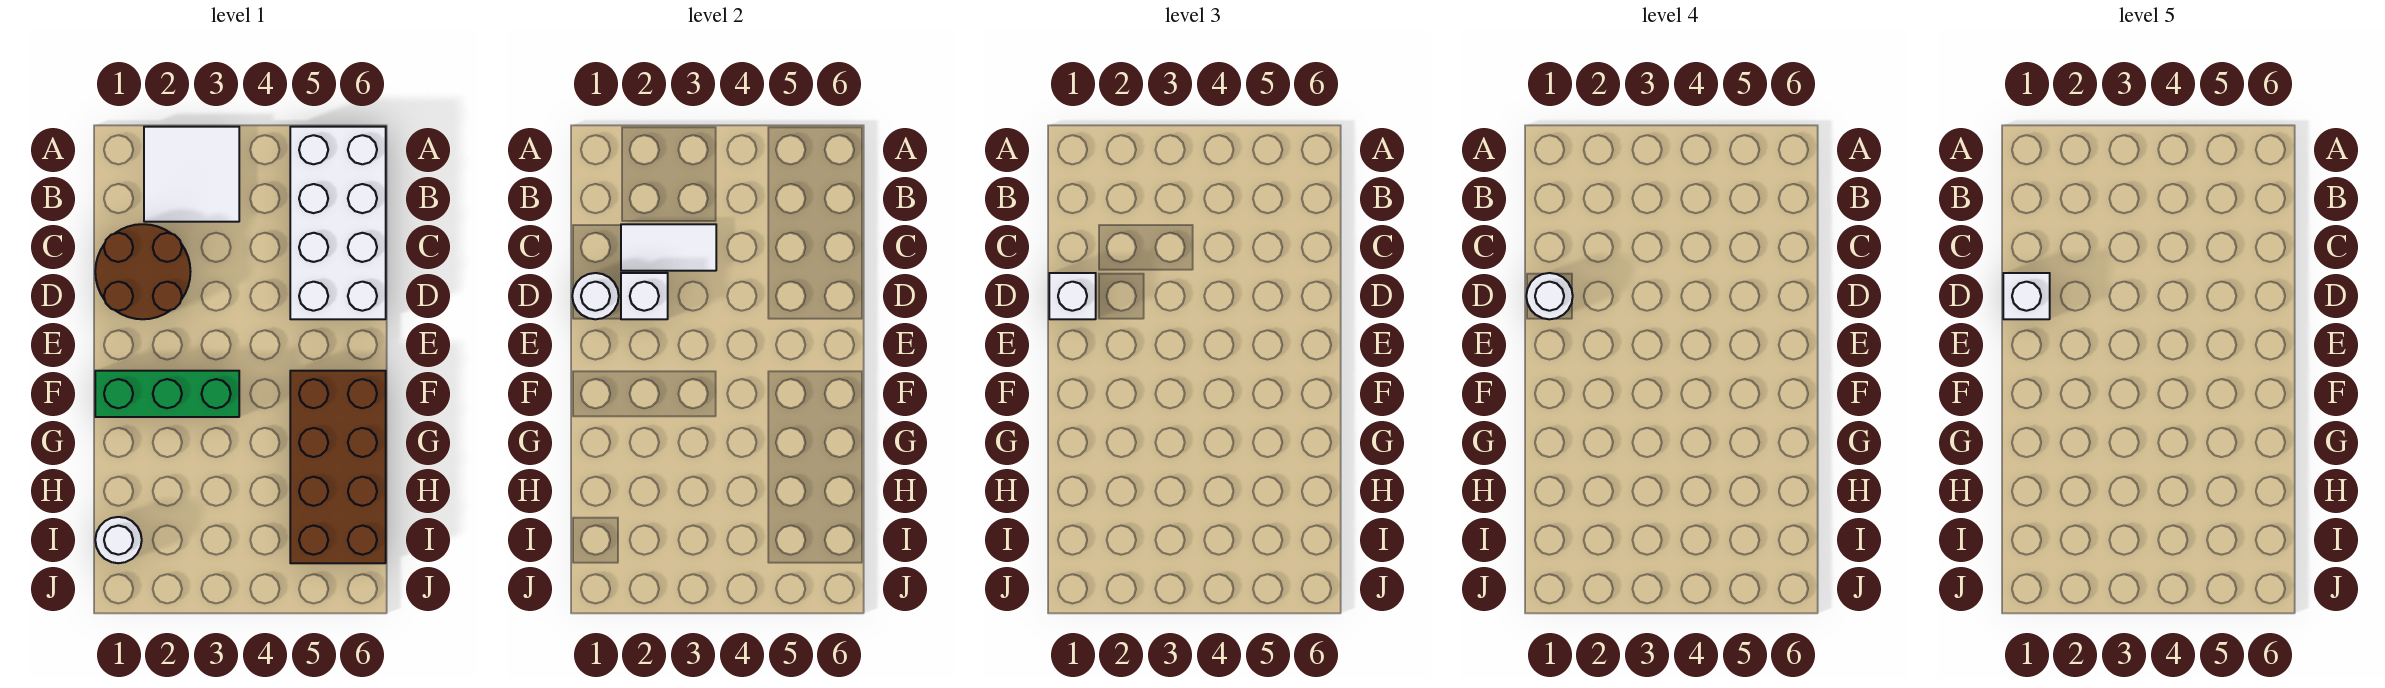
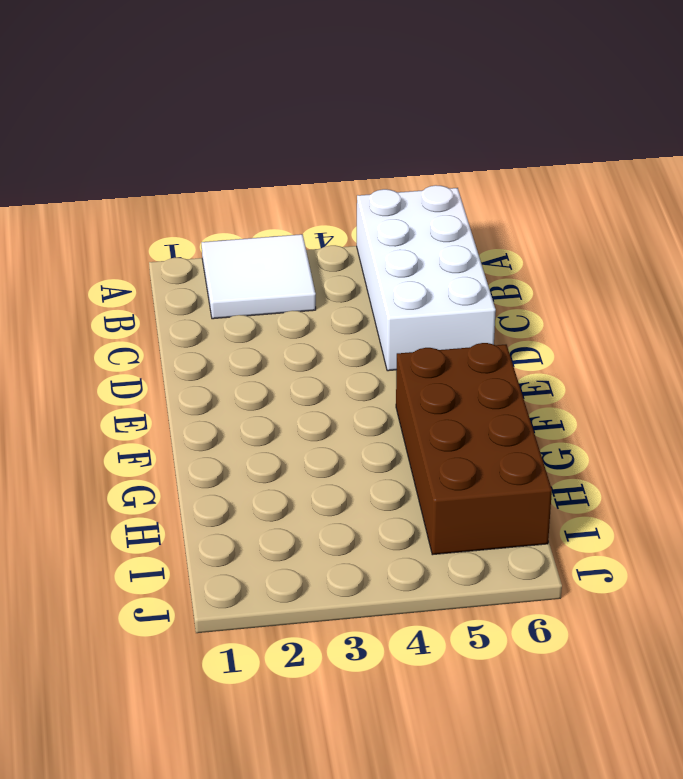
none -> brown round brick C1:D2 level 1
none -> green brick F1:F3 level 1
none -> white round brick I1 level 1

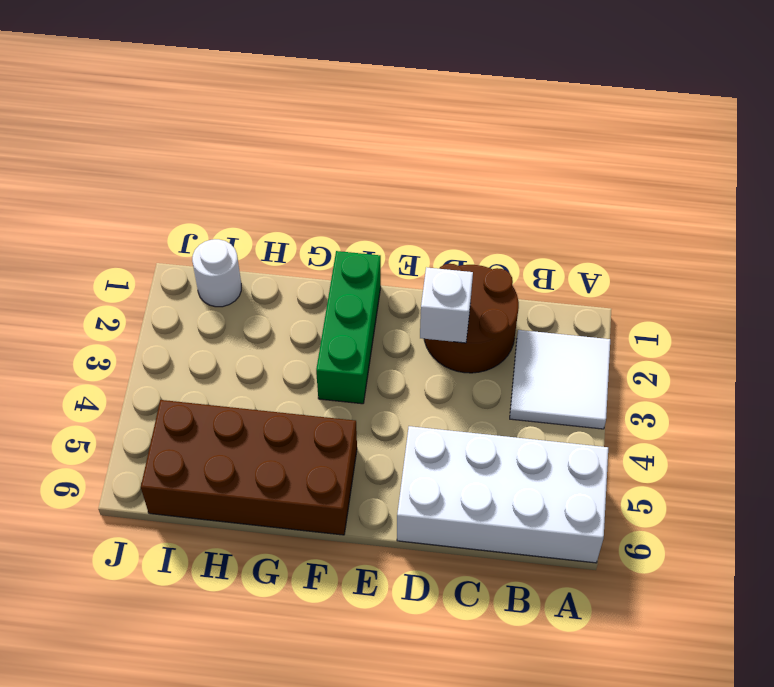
none -> white tile C2:C3 level 2
none -> white round brick D1 level 2
none -> white brick D1 level 3

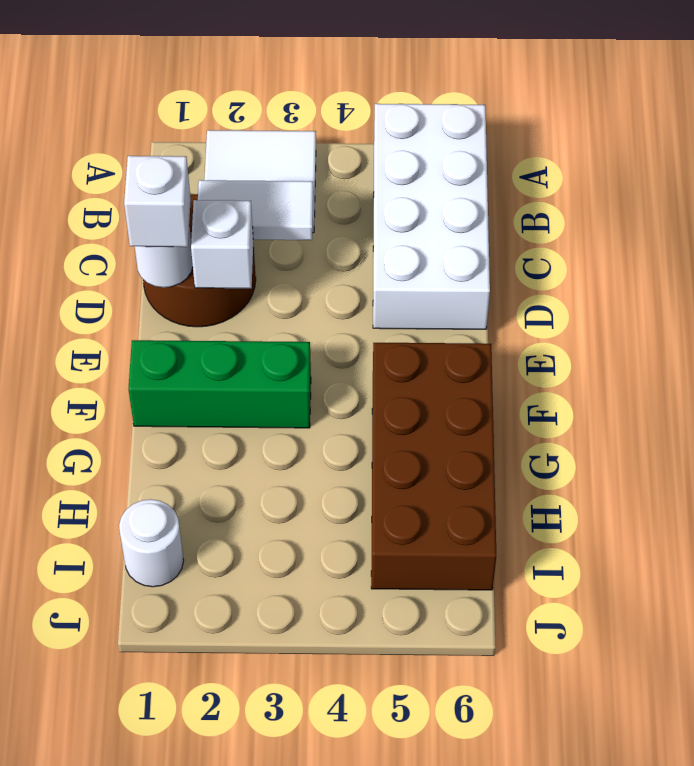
none -> white round brick D1 level 4
none -> white brick D1 level 5

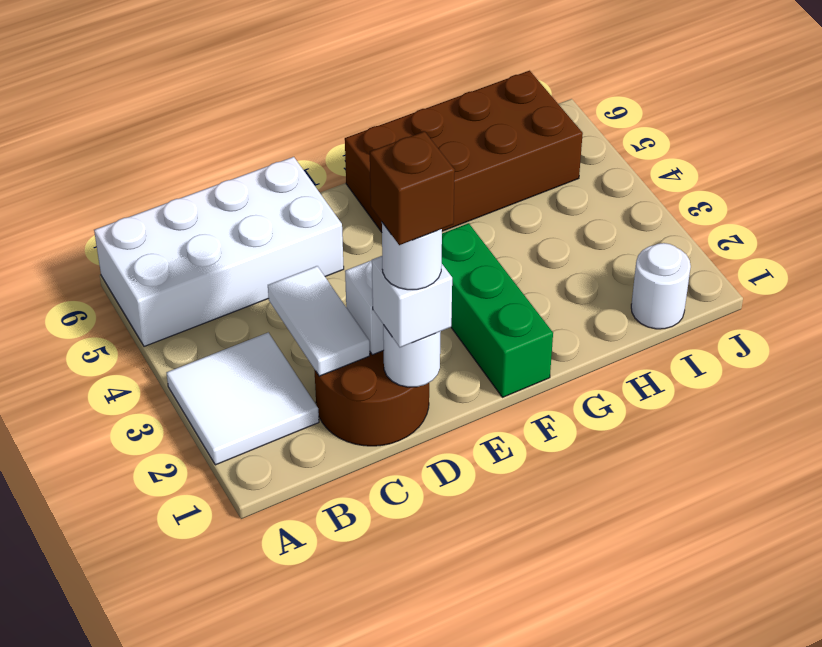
brown brick D1 level 5 -> white brick D1 level 5

